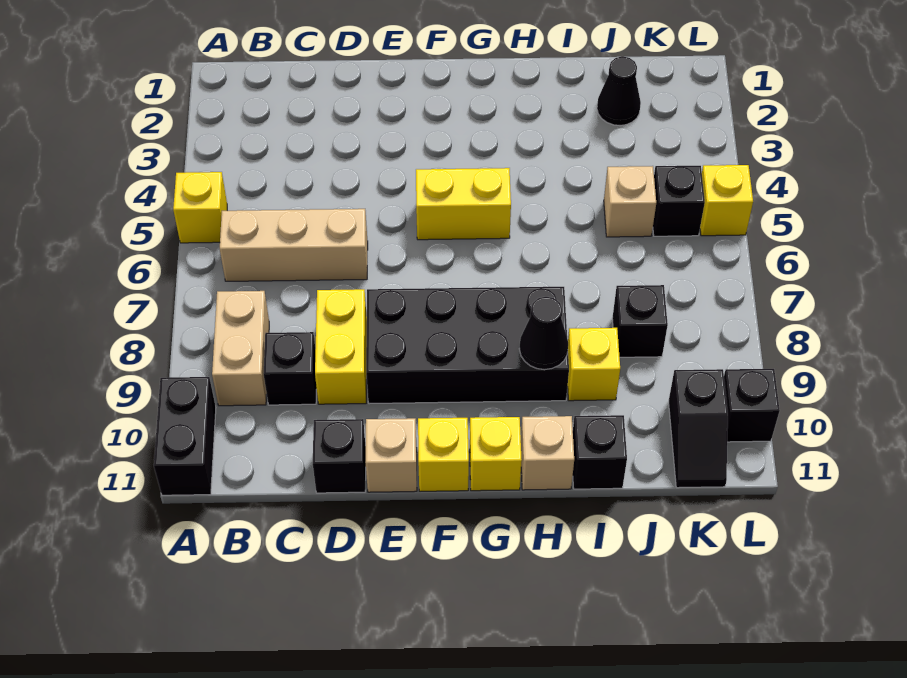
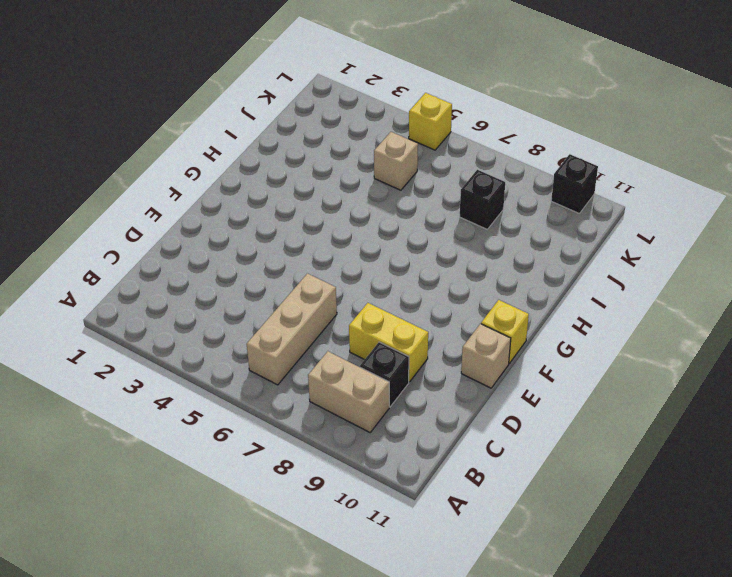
none -> yellow brick A5 level 1
none -> black brick A10:A11 level 1
none -> black brick D11 level 1

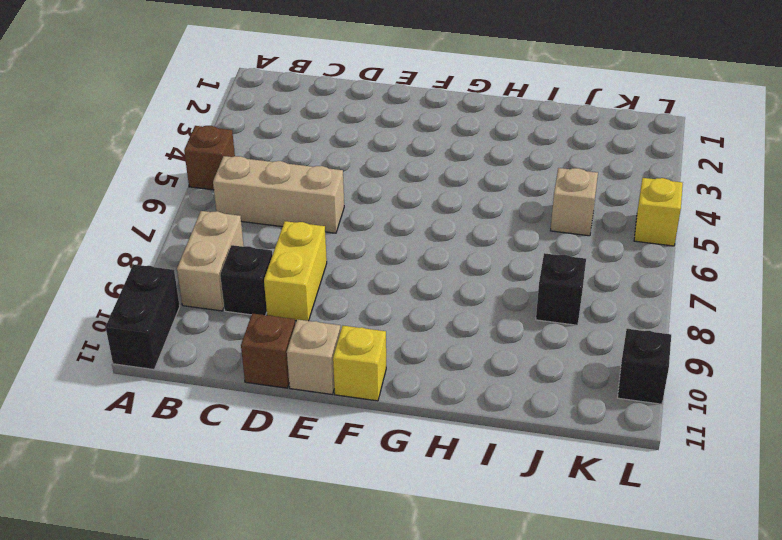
brown brick A5 level 1 -> yellow brick A5 level 1
brown brick D11 level 1 -> black brick D11 level 1
none -> black brick E8:H9 level 1
none -> yellow brick F5:G5 level 1
none -> yellow brick G11 level 1

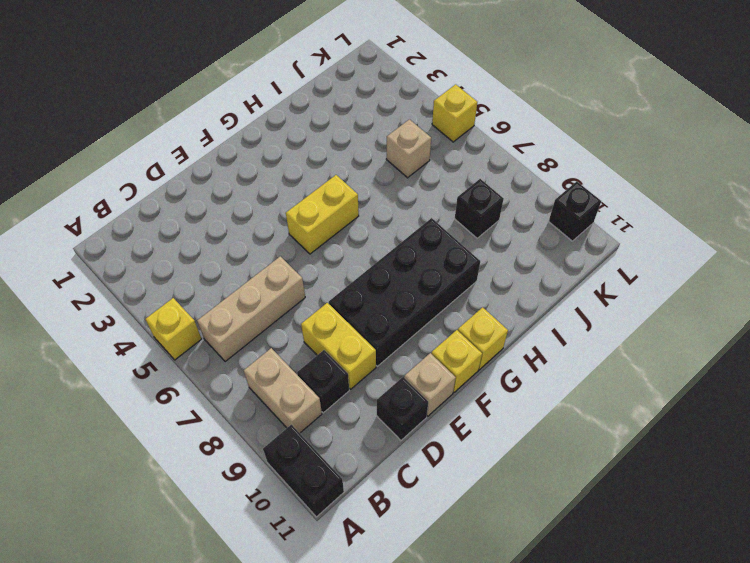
none -> tan brick H11 level 1
none -> yellow brick I9 level 1
none -> black brick I11 level 1

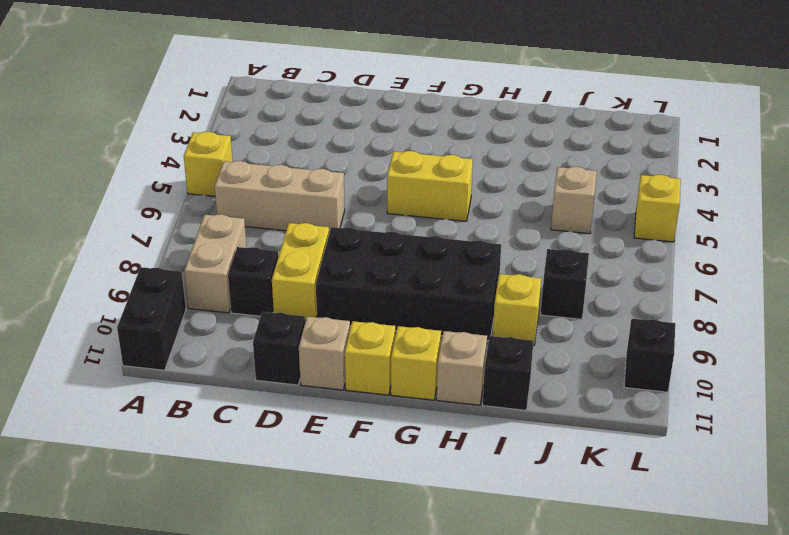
none -> black cone J2 level 1
none -> black brick K5 level 1
none -> black slope K10:K11 level 1 top 10

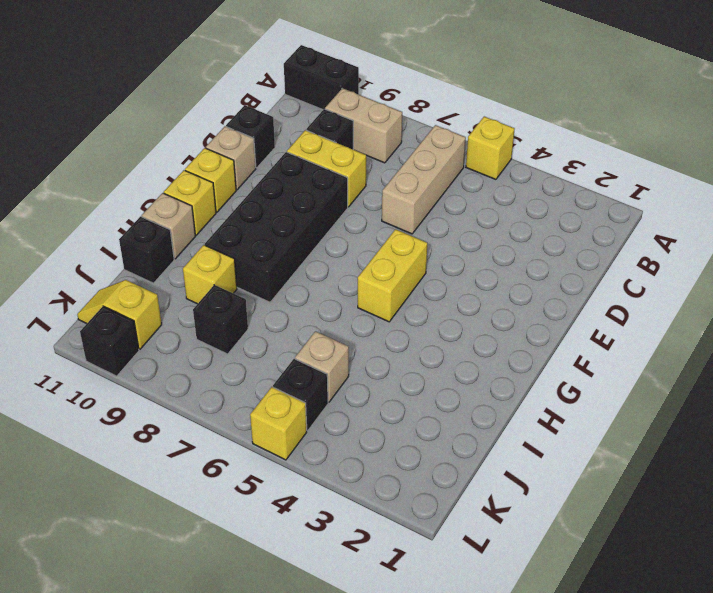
yellow slope K10:K11 level 1 top 10 -> black slope K10:K11 level 1 top 10
none -> black cone J2 level 1
none -> black cone H9 level 2

